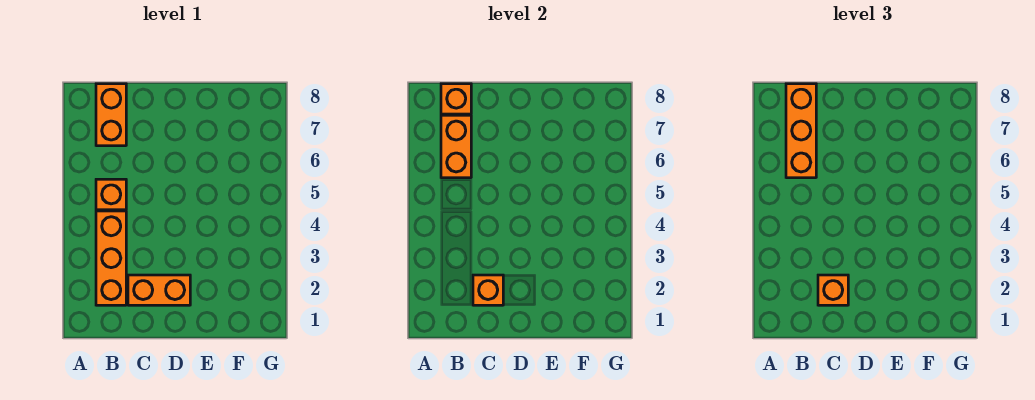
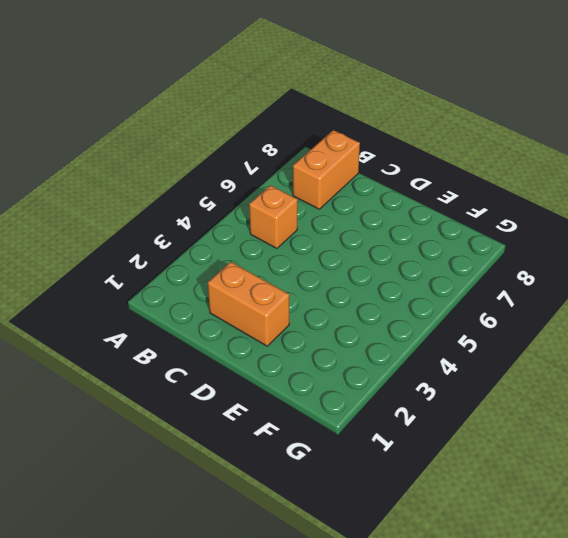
none -> orange brick B2:B4 level 1
none -> orange brick B6:B7 level 2

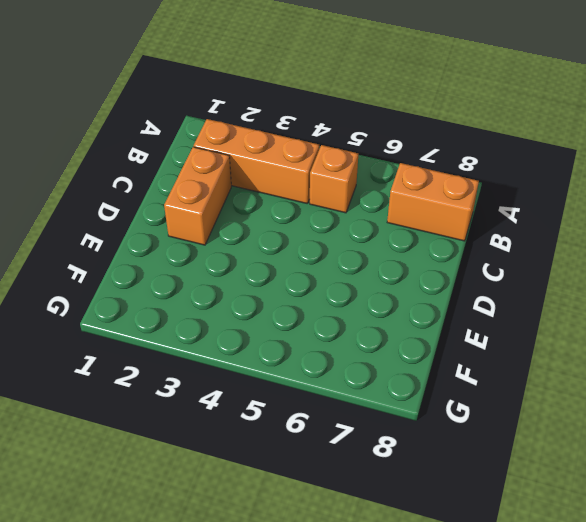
none -> orange brick B6:B7 level 2
none -> orange brick B8 level 2

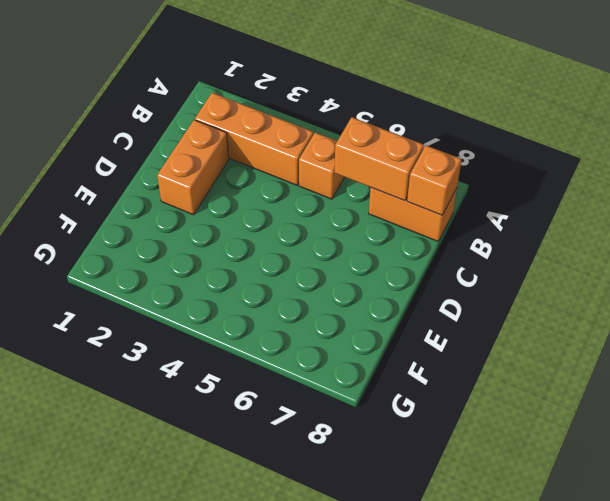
none -> orange brick C2 level 2
none -> orange brick B6:B8 level 3

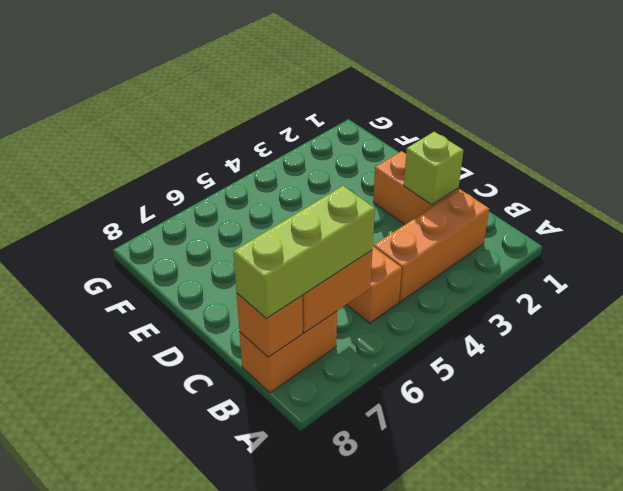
lime brick B6:B8 level 3 -> orange brick B6:B8 level 3
lime brick C2 level 2 -> orange brick C2 level 2
none -> orange brick C2 level 3

